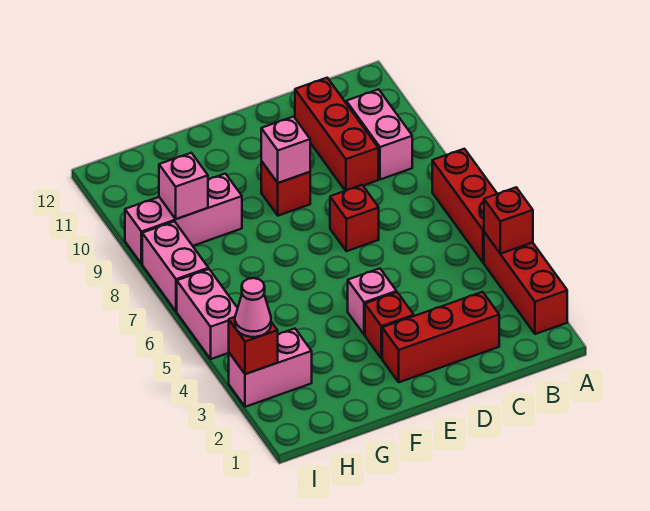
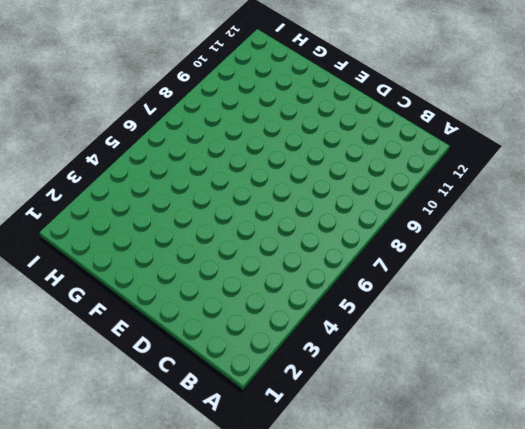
none -> red brick A2:A4 level 1
none -> red brick A5:A7 level 1
none -> pink brick B9:B10 level 1

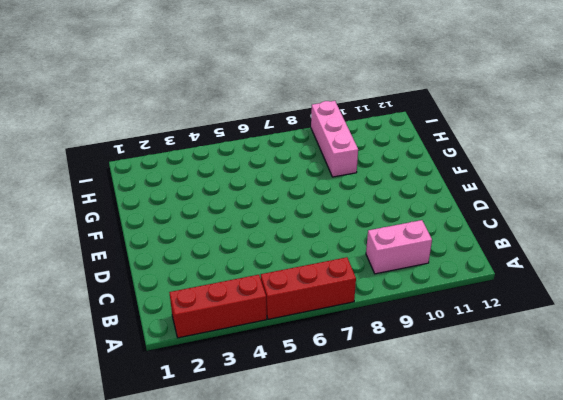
none -> red brick C2:E2 level 1
none -> red brick C9:C11 level 1
none -> red brick D7 level 1

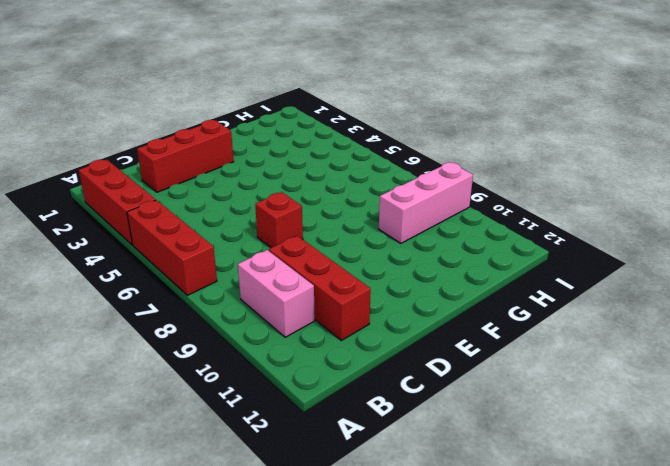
none -> red brick E3 level 1
none -> pink brick E4 level 1
none -> red brick E9 level 1

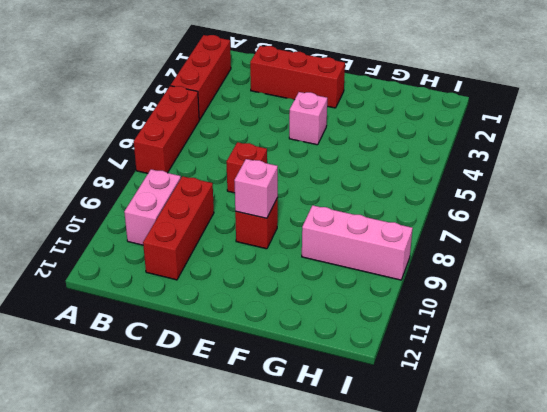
none -> red brick E3 level 1
none -> pink brick H3:I3 level 1
none -> pink brick I5:I6 level 1

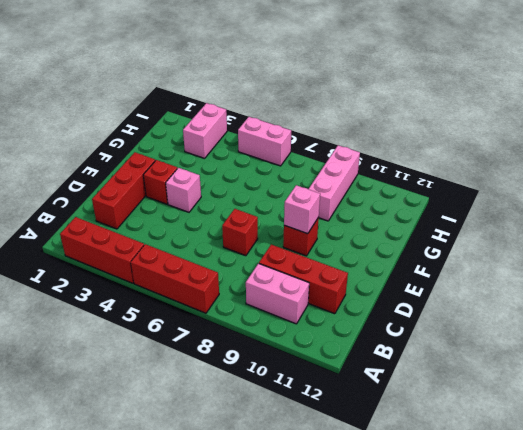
none -> pink brick I7:I8 level 1
none -> red brick A4 level 2
none -> pink brick H9 level 2

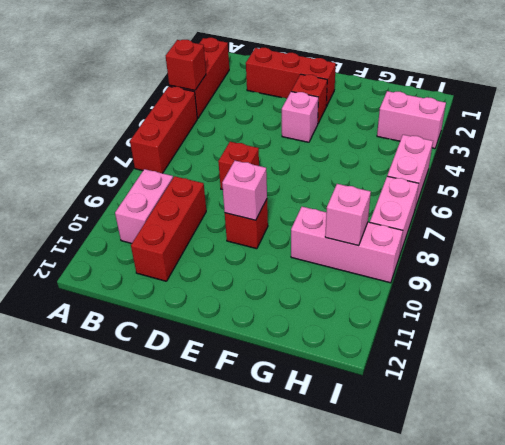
none -> red brick I3 level 2
none -> pink cone I3 level 3

